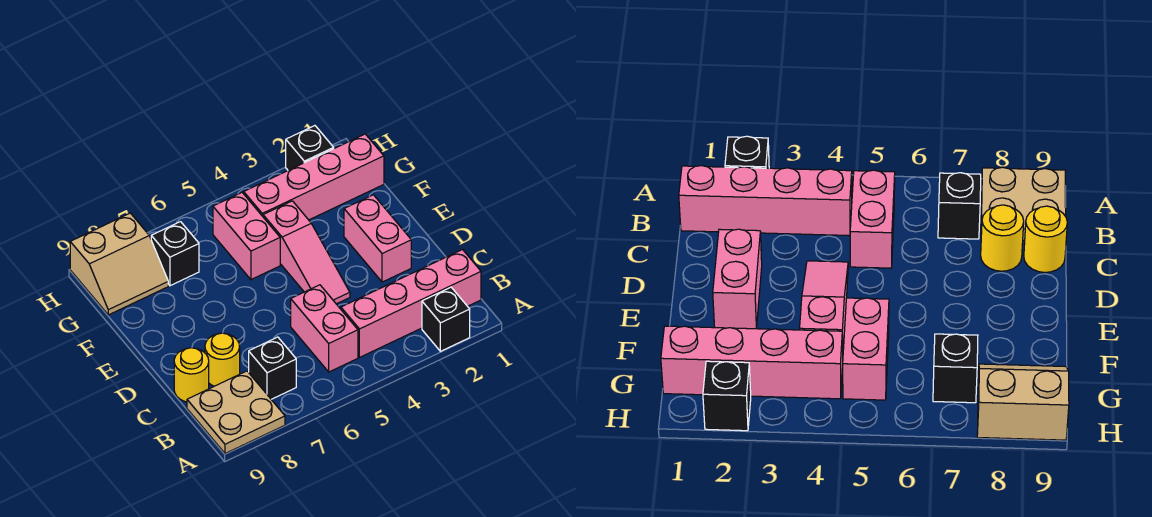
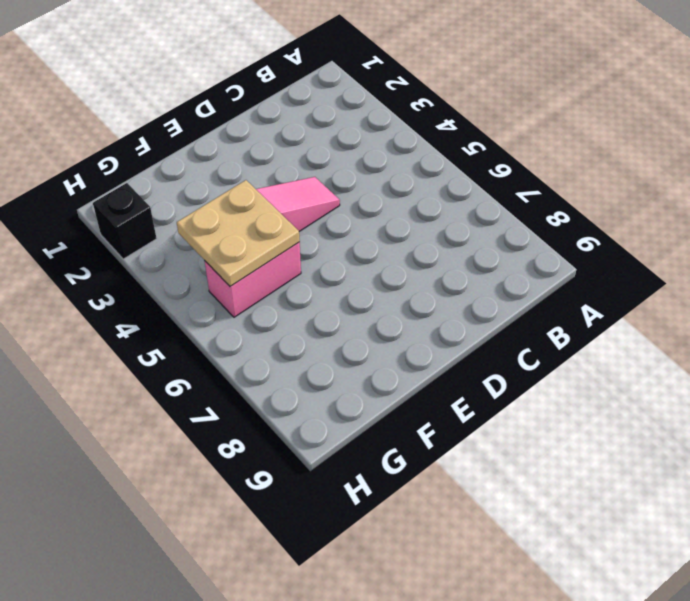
tan plate F4:G5 level 2 -> tan plate A8:B9 level 1
none -> black brick A2 level 1
none -> pink brick B1:B4 level 1
none -> pink brick B5:C5 level 1

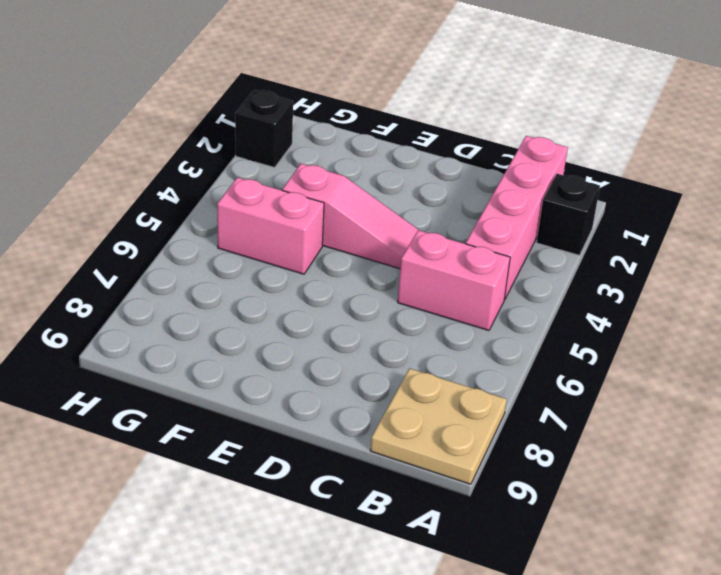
none -> black brick B7 level 1
none -> yellow round brick C8 level 1
none -> yellow round brick C9 level 1

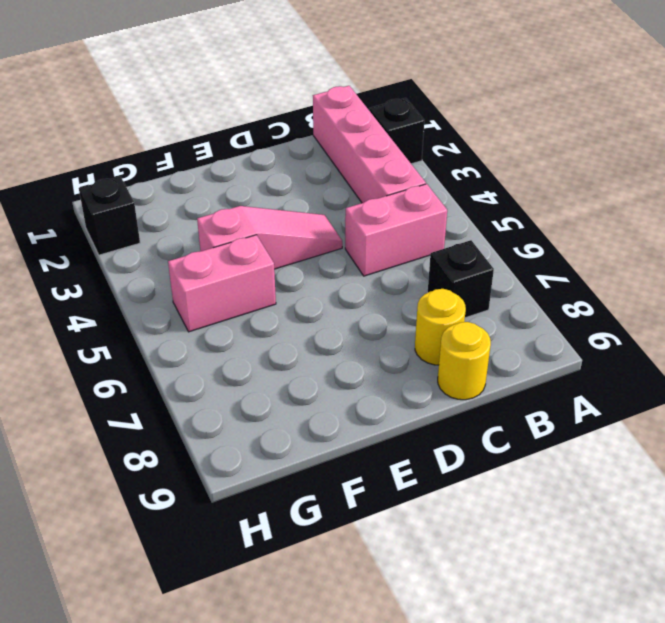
none -> tan plate A8:B9 level 1
none -> pink brick D2:E2 level 1
none -> pink brick G1:G4 level 1

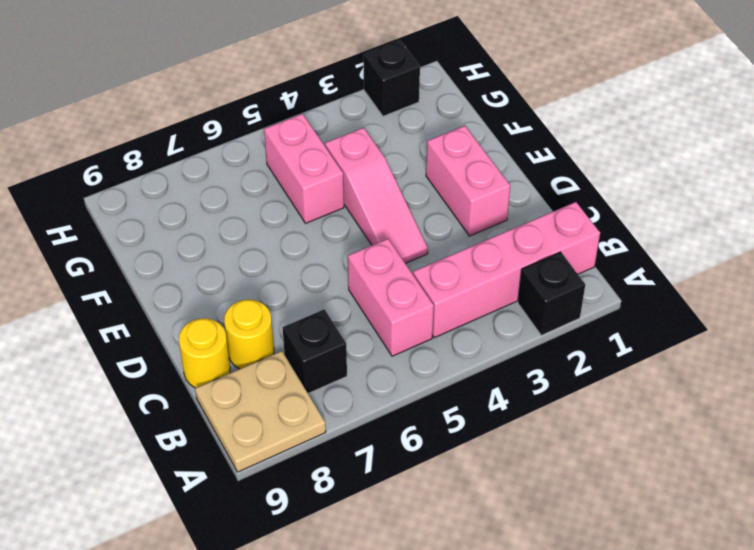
none -> pink brick G1:G4 level 1
none -> black brick G7 level 1
none -> tan slope G8:H9 level 1 top H

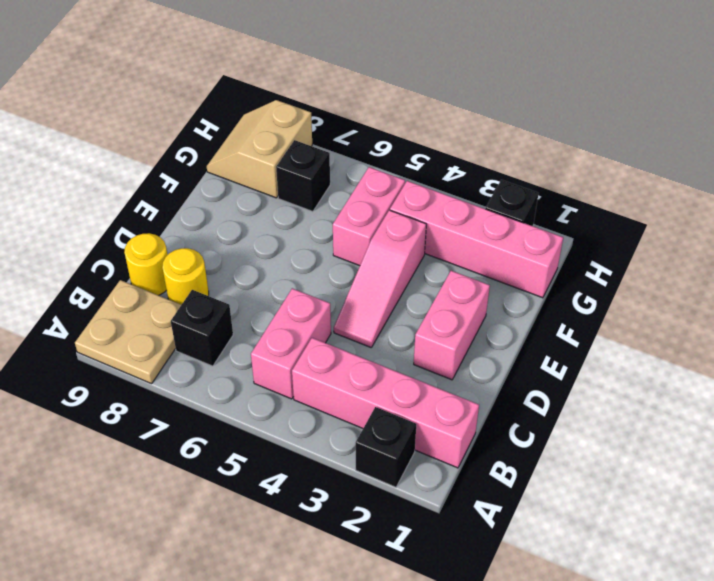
tan slope G8:H9 level 1 top 8 -> tan slope G8:H9 level 1 top H

